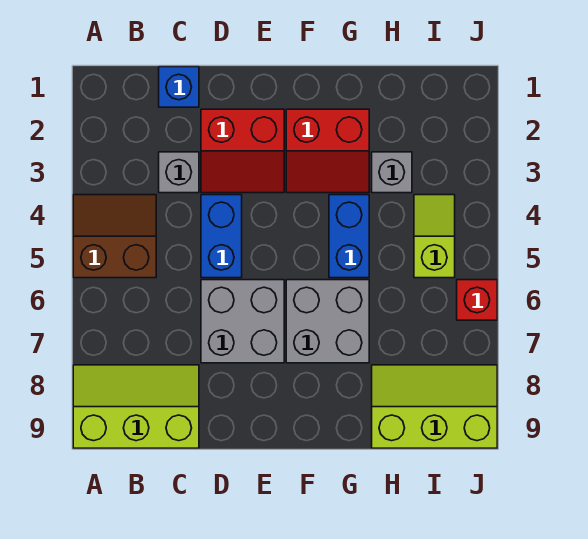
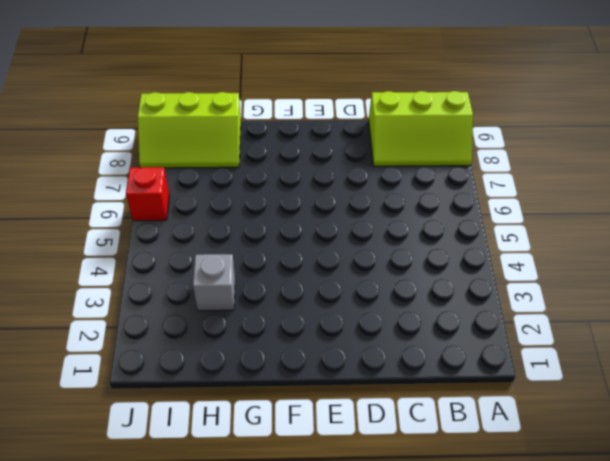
none -> brown slope A4:B5 level 1 top 5
none -> blue brick C1 level 1
none -> grey brick C3 level 1

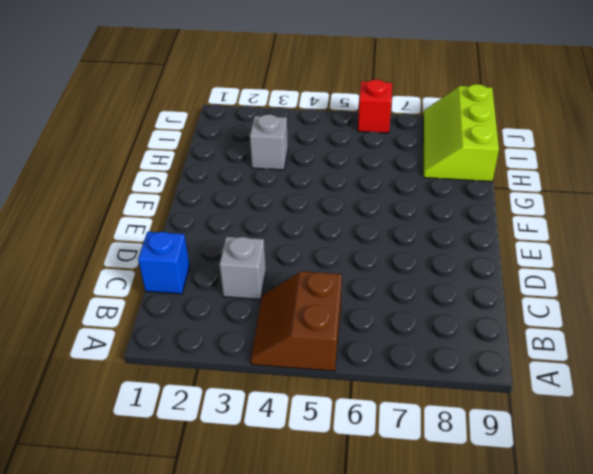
none -> lime slope A8:C9 level 1 top 9
none -> red slope D2:E3 level 1 top 2
none -> blue brick D4:D5 level 1

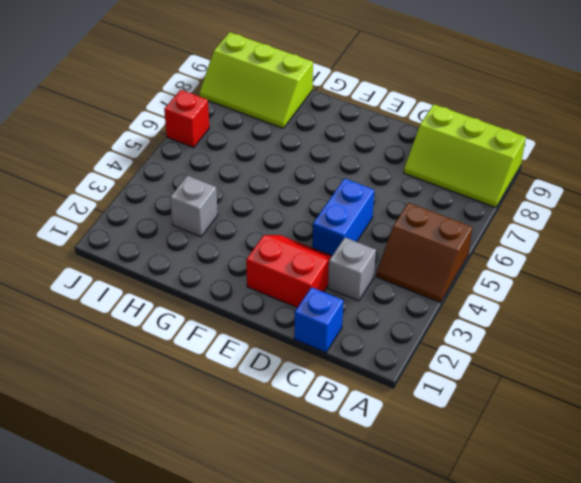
none -> grey brick D6:E7 level 1
none -> red slope F2:G3 level 1 top 2
none -> grey brick F6:G7 level 1

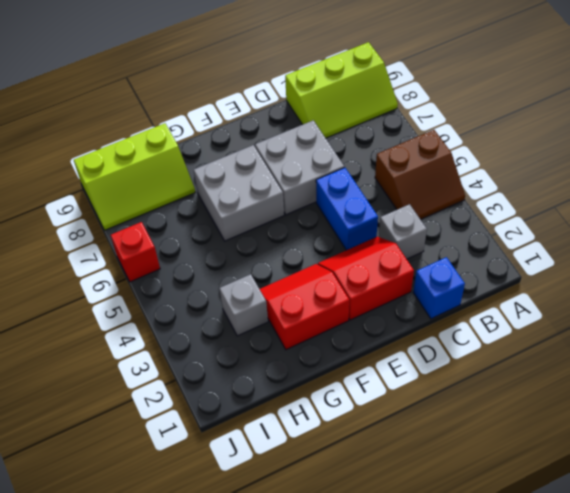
none -> blue brick G4:G5 level 1
none -> lime slope I4:I5 level 1 top 5

